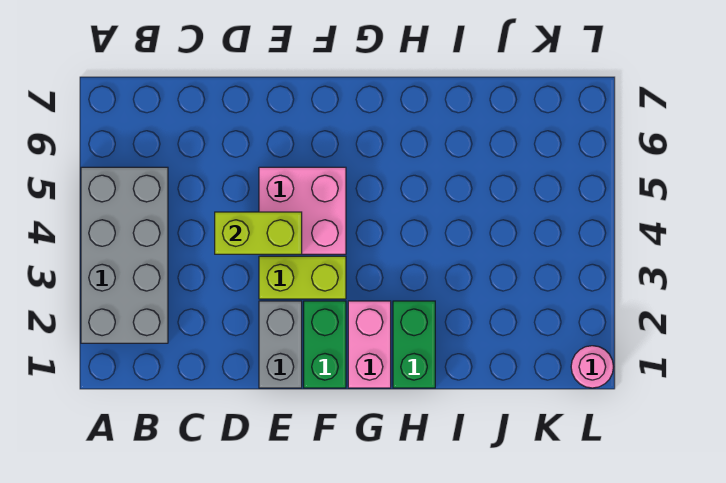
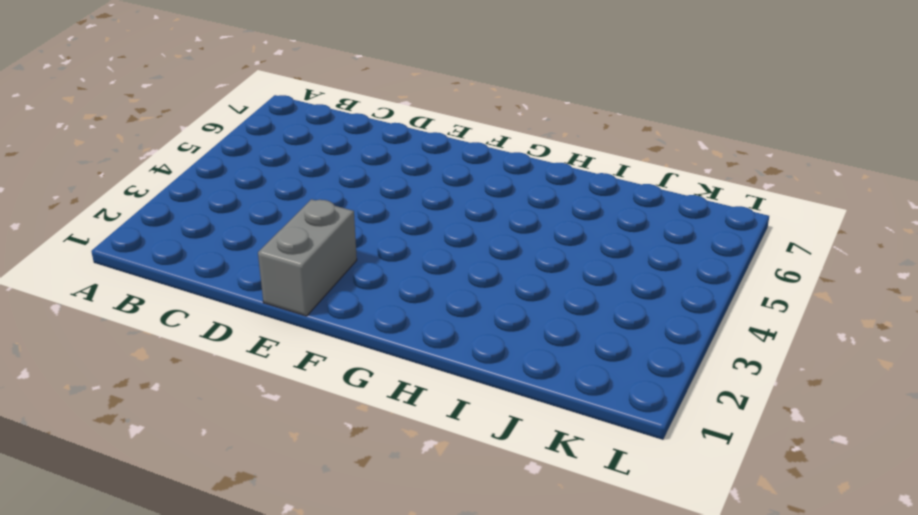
none -> grey brick A2:B5 level 1
none -> lime brick E3:F3 level 1

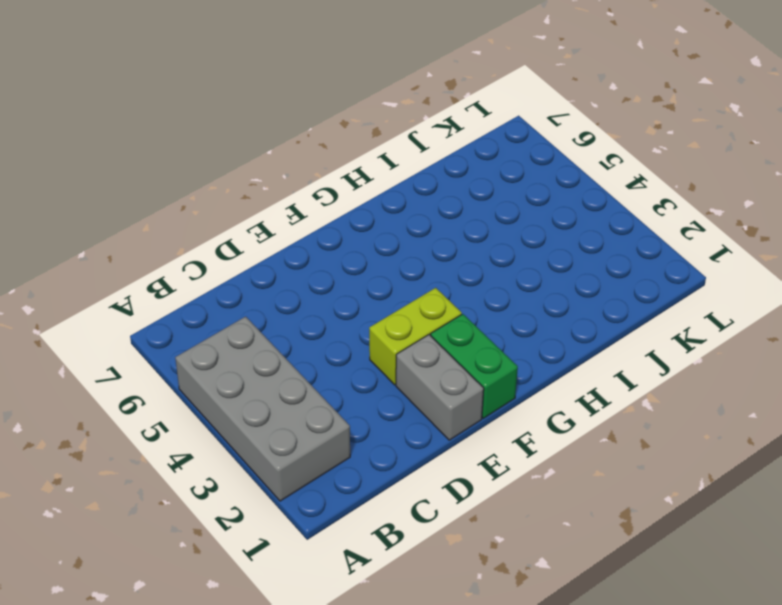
none -> pink brick E4:F5 level 1
none -> pink brick G1:G2 level 1

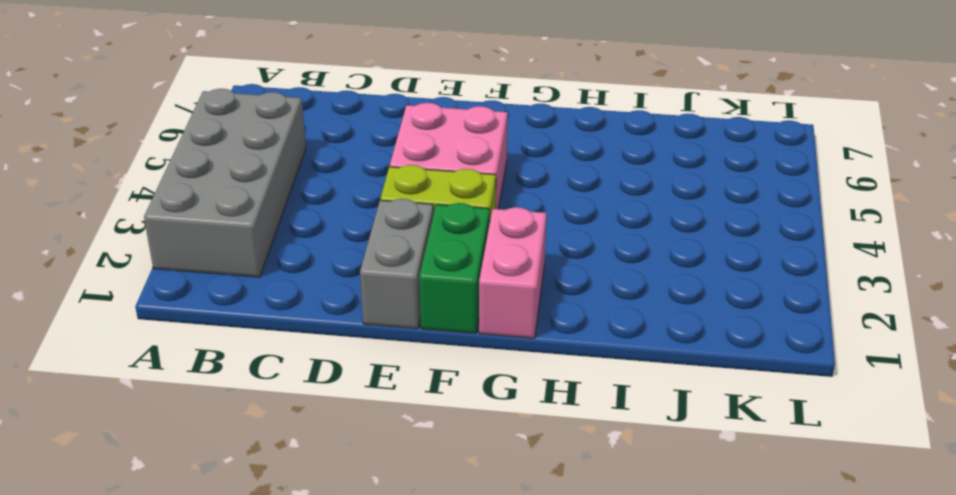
none -> green brick H1:H2 level 1
none -> pink round brick L1 level 1

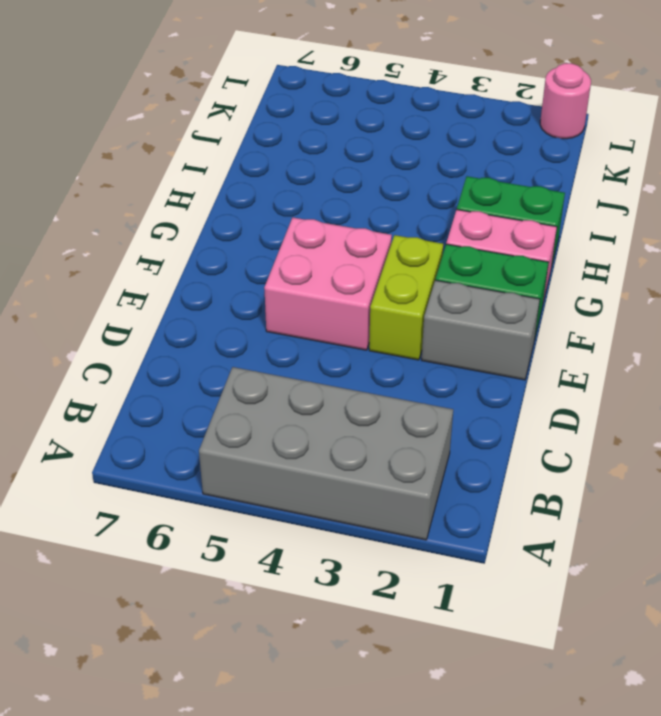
none -> lime brick D4:E4 level 2

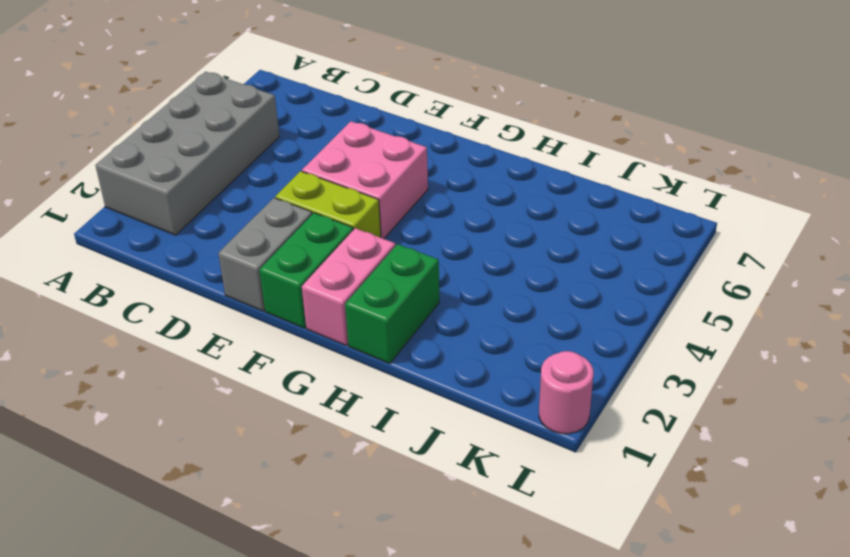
none -> lime brick D4:E4 level 2

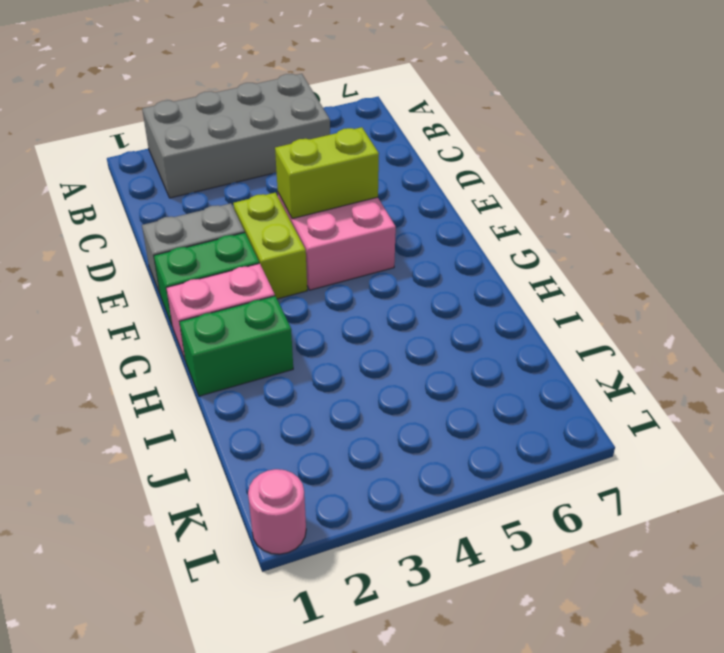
lime brick E4:E5 level 2 -> lime brick D4:E4 level 2

